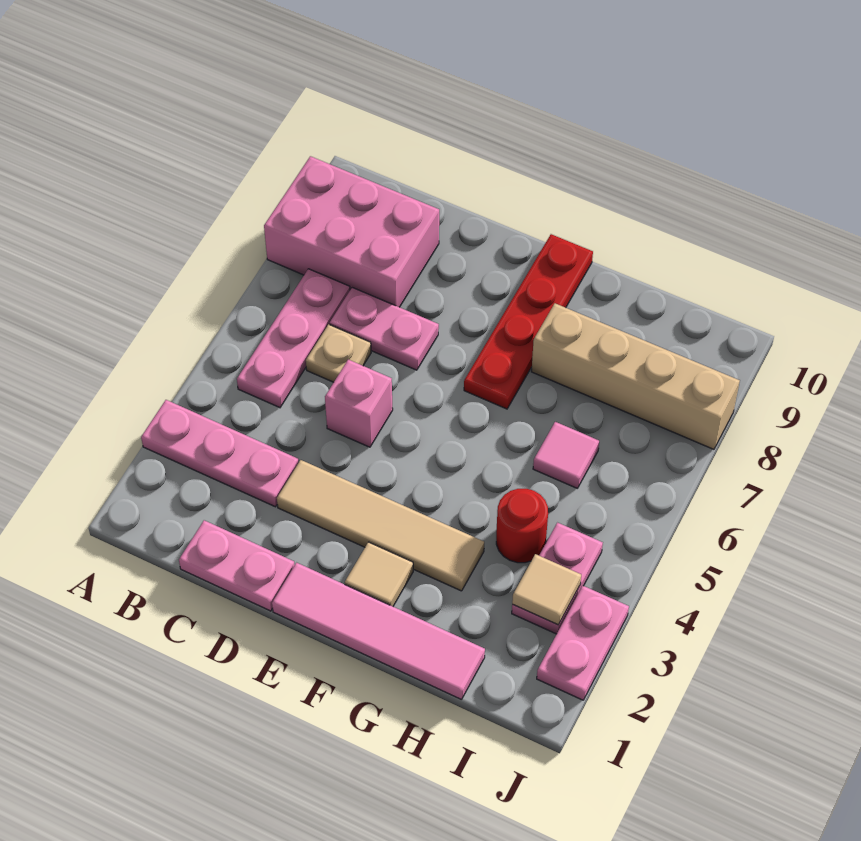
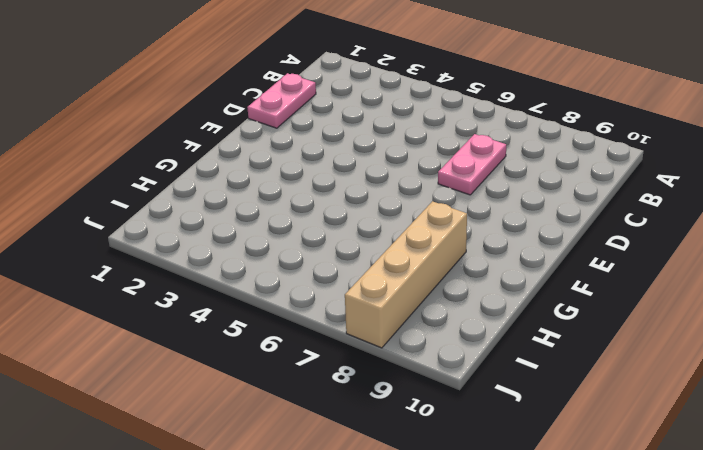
none -> pink plate A3:C3 level 1
none -> pink brick A8:C9 level 1
none -> pink plate B5:B7 level 1

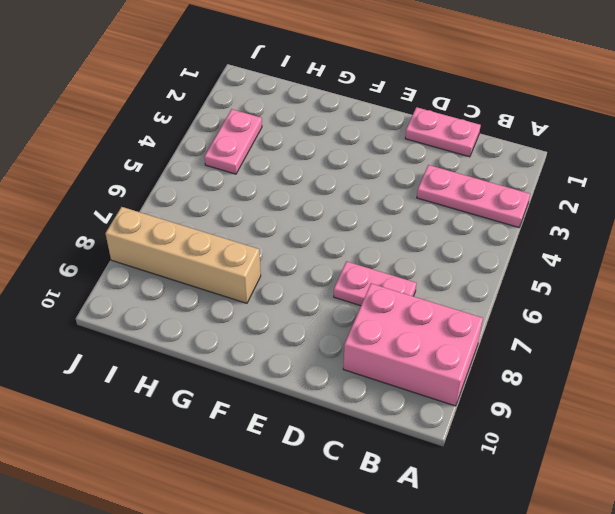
none -> pink plate B5:B7 level 1
none -> tan plate C6 level 1
none -> tan tile D3:G3 level 1

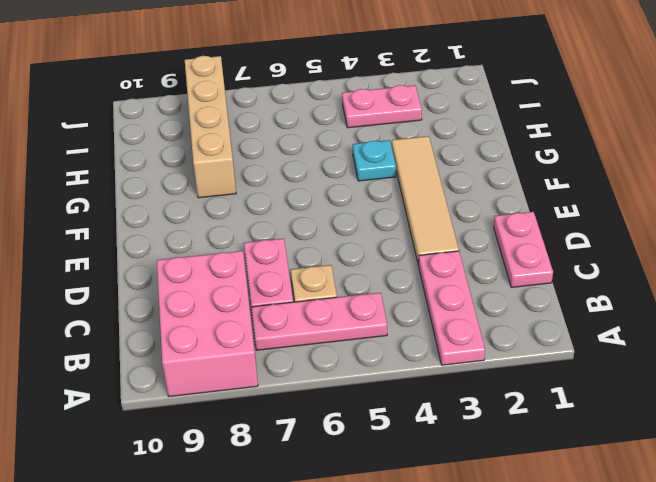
cyan plate G4 level 1 -> none
none -> pink brick D5 level 1
none -> pink tile E1:H1 level 1
none -> tan tile F2 level 1

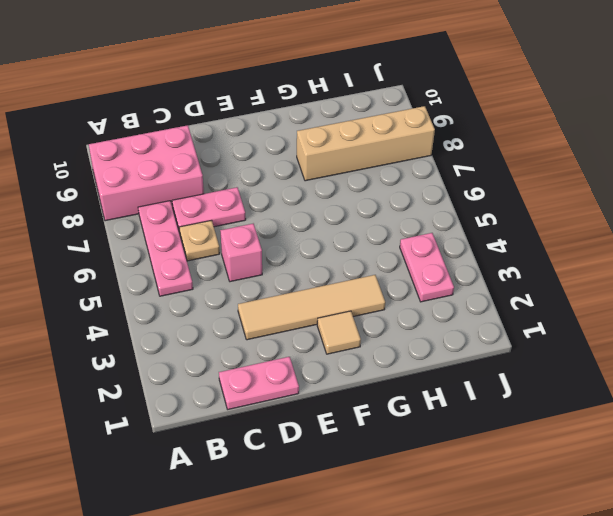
none -> pink plate A3:C3 level 1
none -> pink tile E1:H1 level 1
none -> red plate F7:F10 level 1

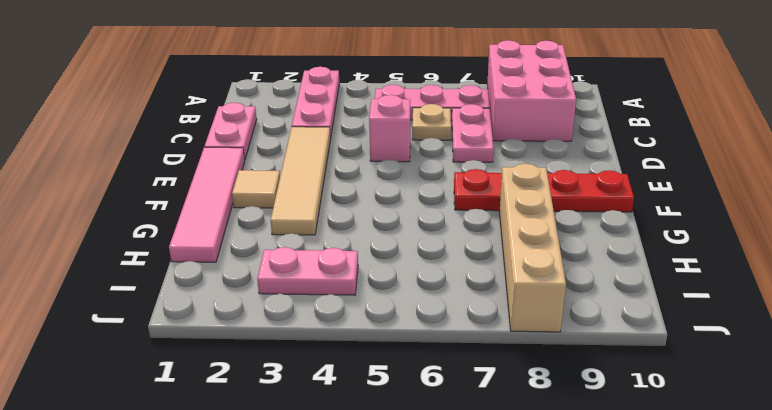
none -> red round brick H4 level 1
none -> pink tile H6 level 1
none -> pink plate J2:J3 level 1

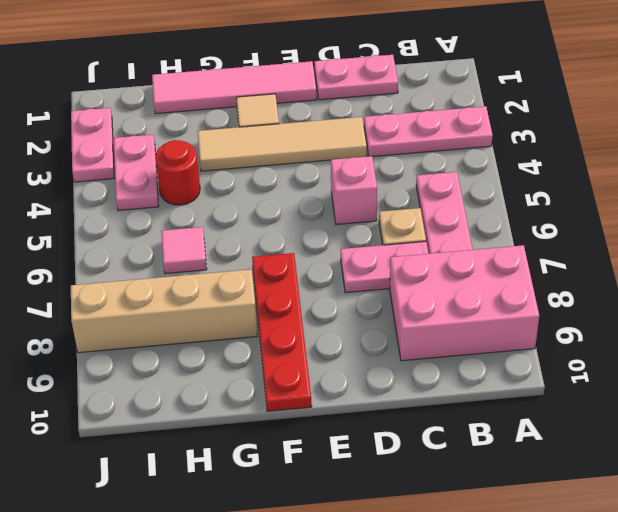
none -> tan tile I3 level 2

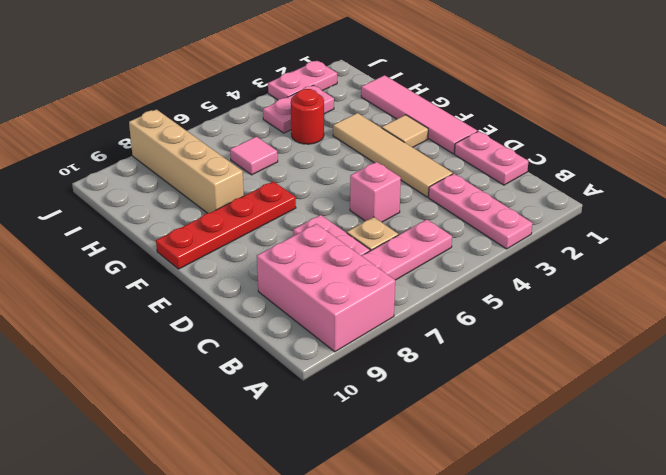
none -> tan tile I3 level 2

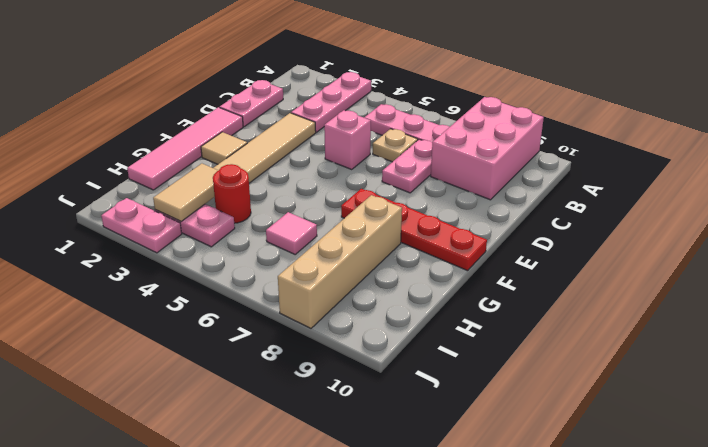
tan tile H3:I3 level 2 -> tan tile I3 level 2

